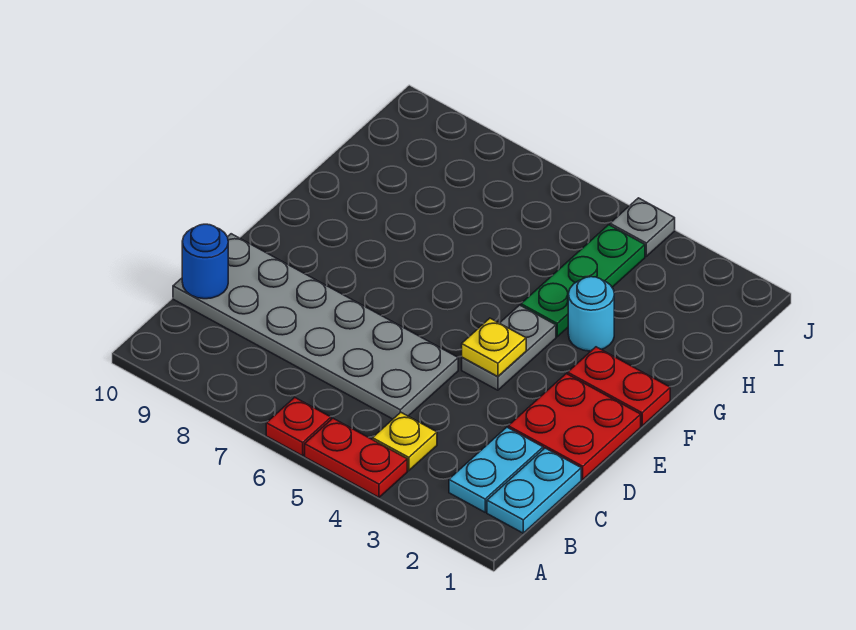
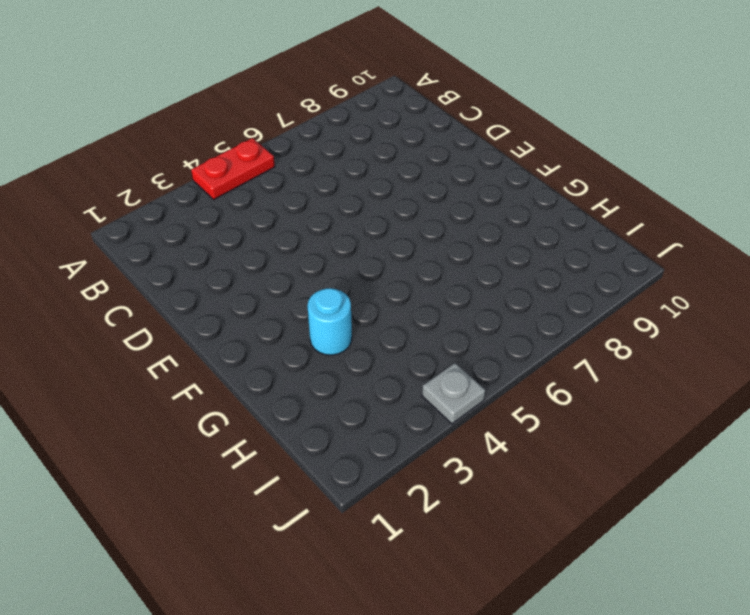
none -> red plate A6 level 1
none -> cyan plate B1:C1 level 1
none -> cyan plate B2:C2 level 1

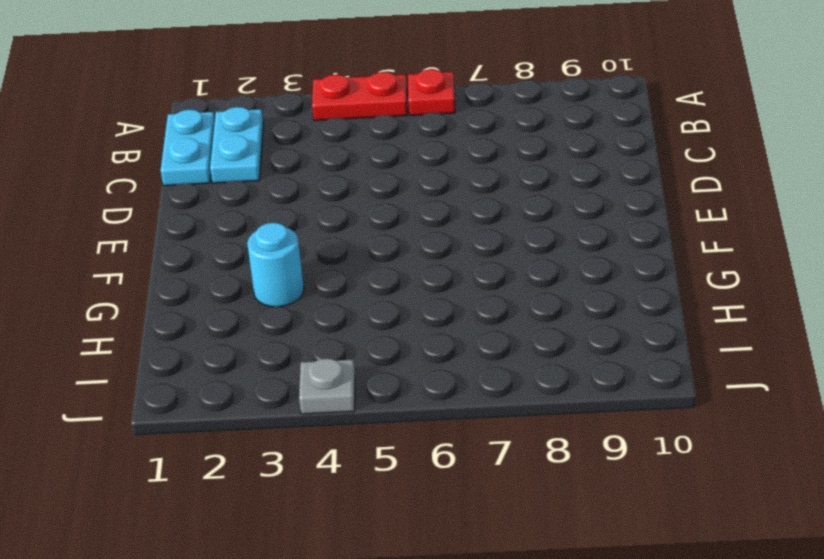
none -> yellow plate B4 level 1
none -> grey plate C5:D10 level 1
none -> red plate D1:E2 level 1

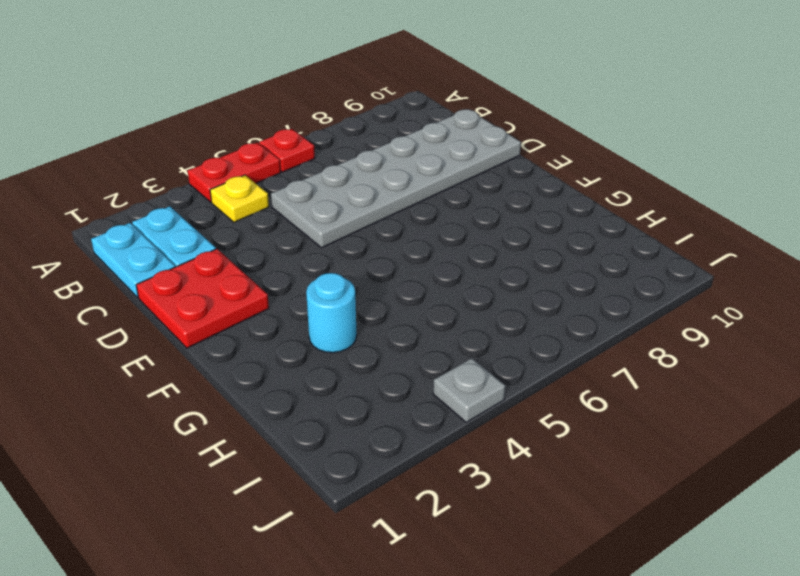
none -> grey plate E4:F4 level 1
none -> red plate F1:F2 level 1
none -> green plate G4:I4 level 1

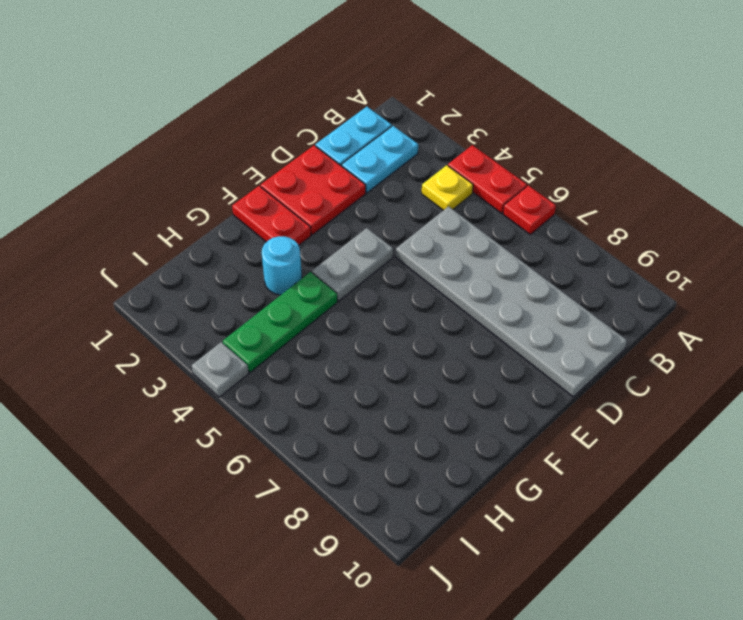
none -> blue round brick C10 level 2
none -> yellow plate E4 level 2

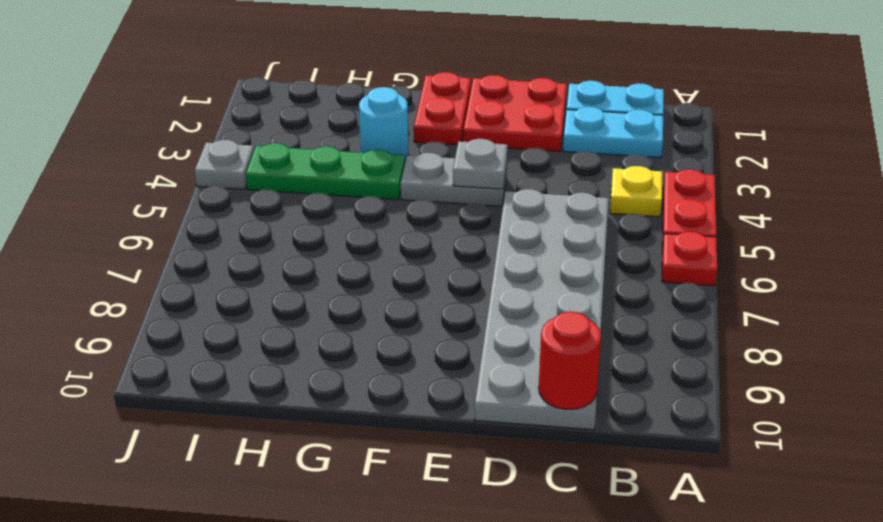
red round brick C10 level 2 -> blue round brick C10 level 2
grey plate E4 level 2 -> yellow plate E4 level 2

